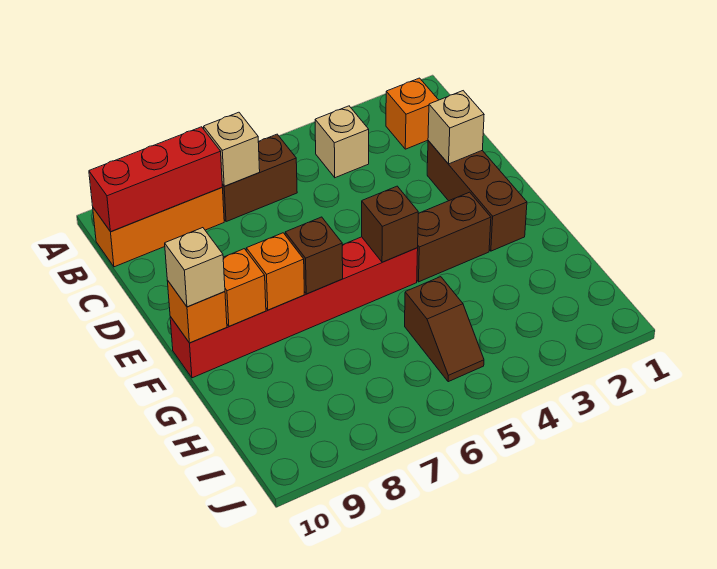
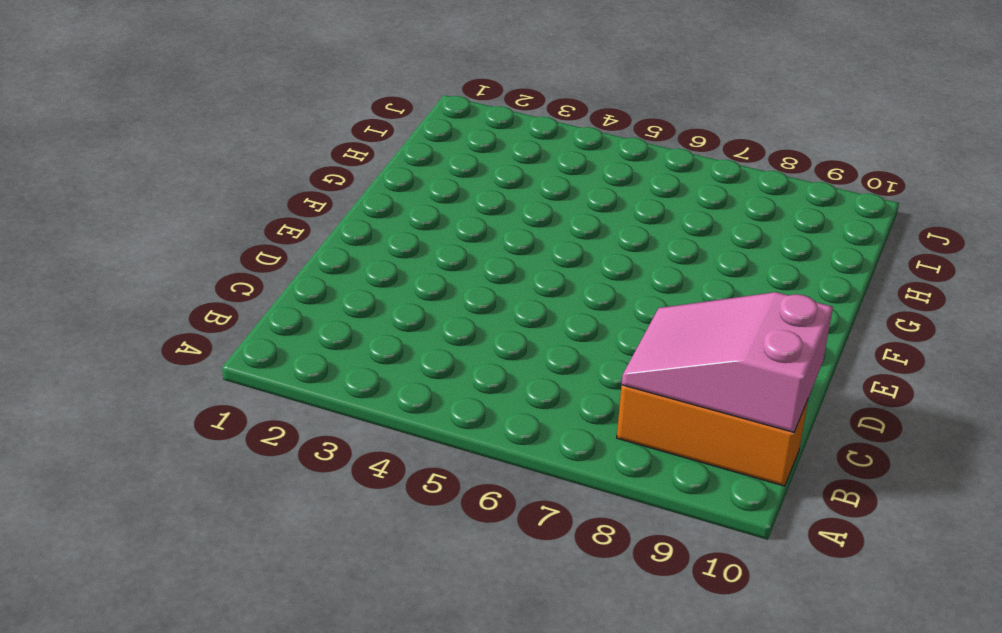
pink slope B8:C10 level 2 top 10 -> red brick B8:B10 level 2
none -> orange brick B2 level 1
none -> tan brick B4 level 1
none -> brown brick B6:B7 level 1

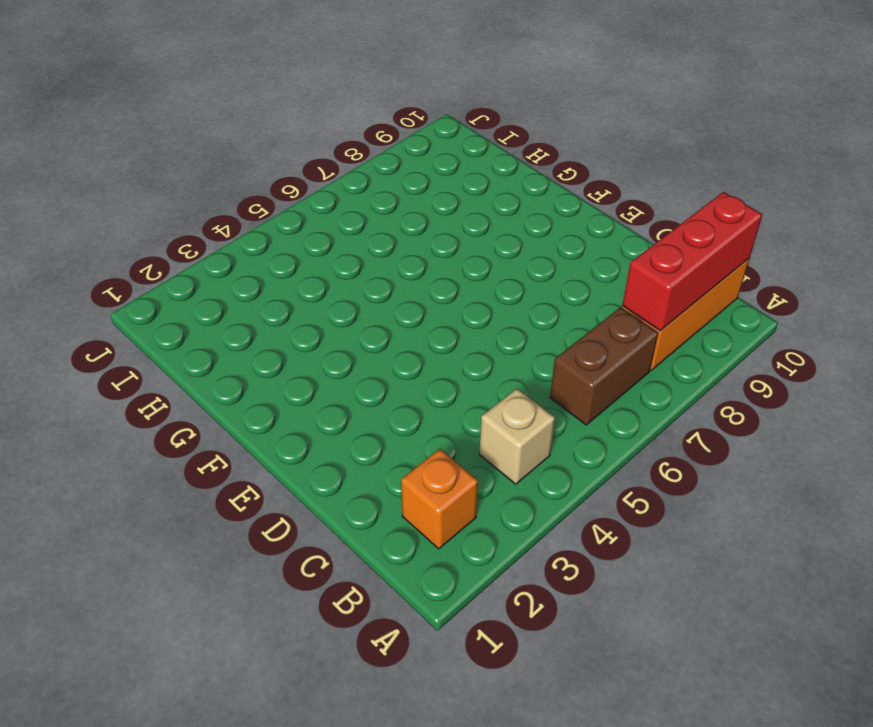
none -> brown brick D2:F2 level 1
none -> brown brick F3:F4 level 1
none -> red brick F5:F10 level 1

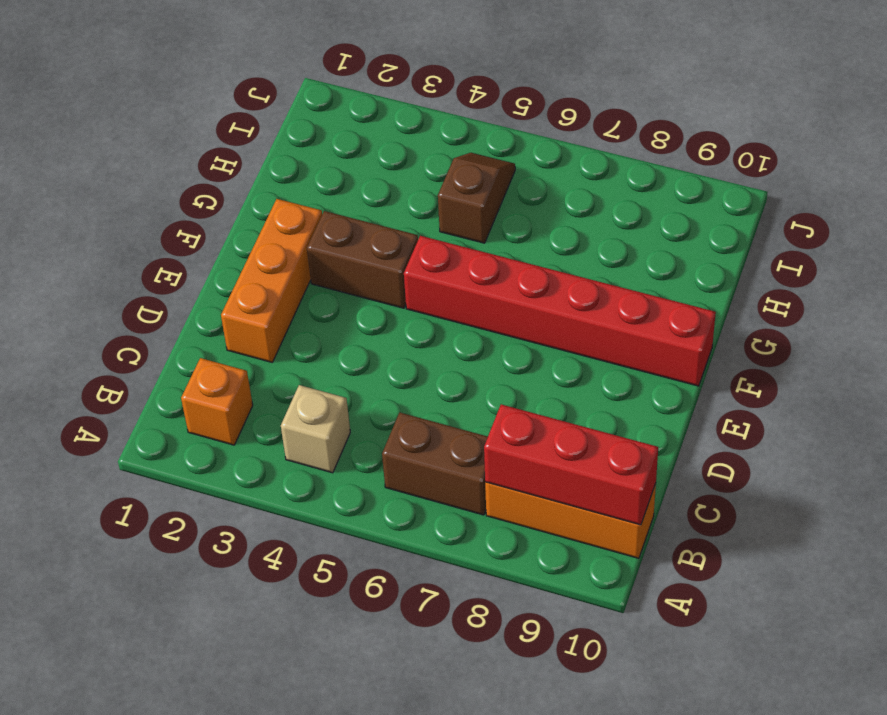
orange brick D2:F2 level 1 -> brown brick D2:F2 level 1
none -> tan brick B7 level 2
none -> tan brick D2 level 2
none -> brown brick F5 level 2

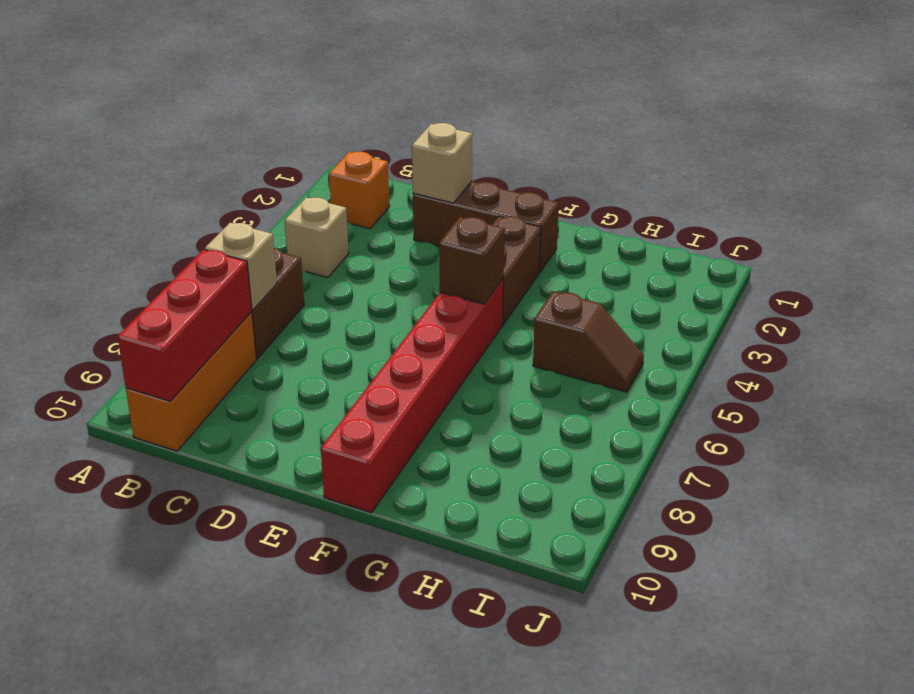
none -> brown brick F7 level 2
none -> orange brick F8 level 2
none -> orange brick F9 level 2

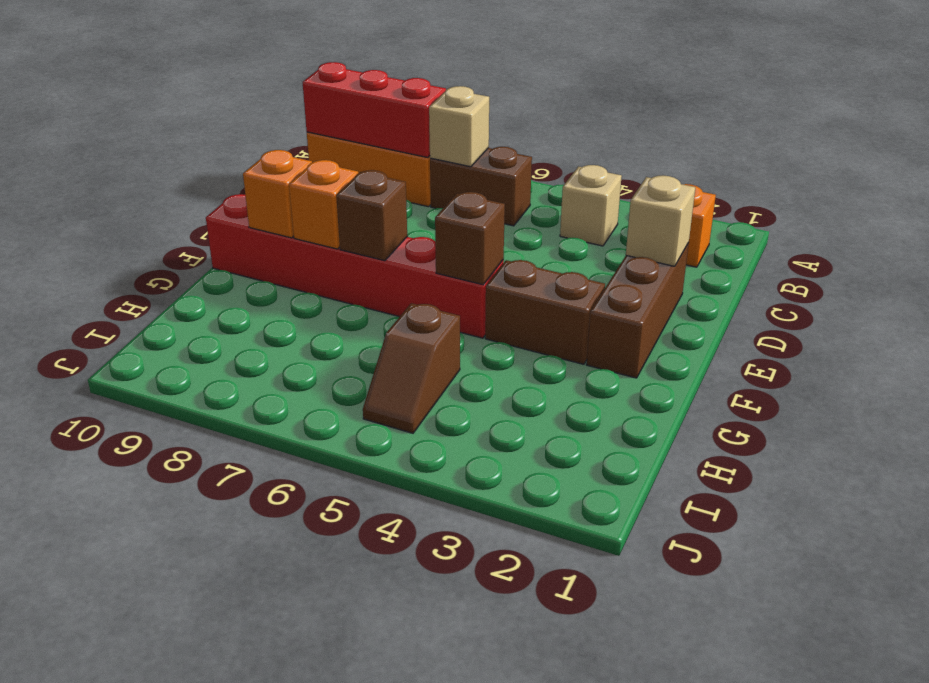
none -> orange brick F10 level 2
none -> tan brick F10 level 3

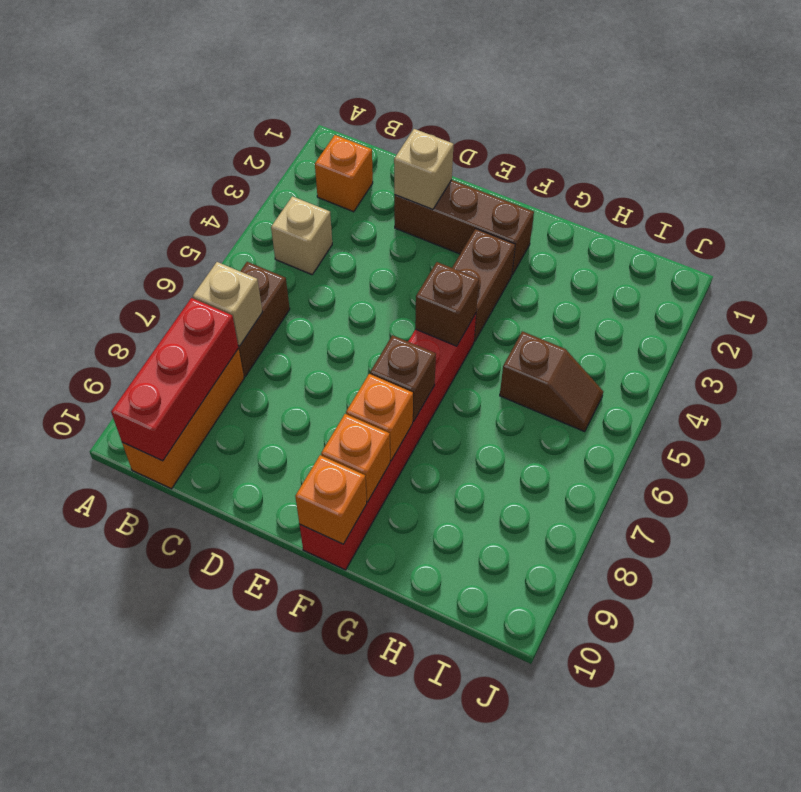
none -> tan brick F10 level 3

